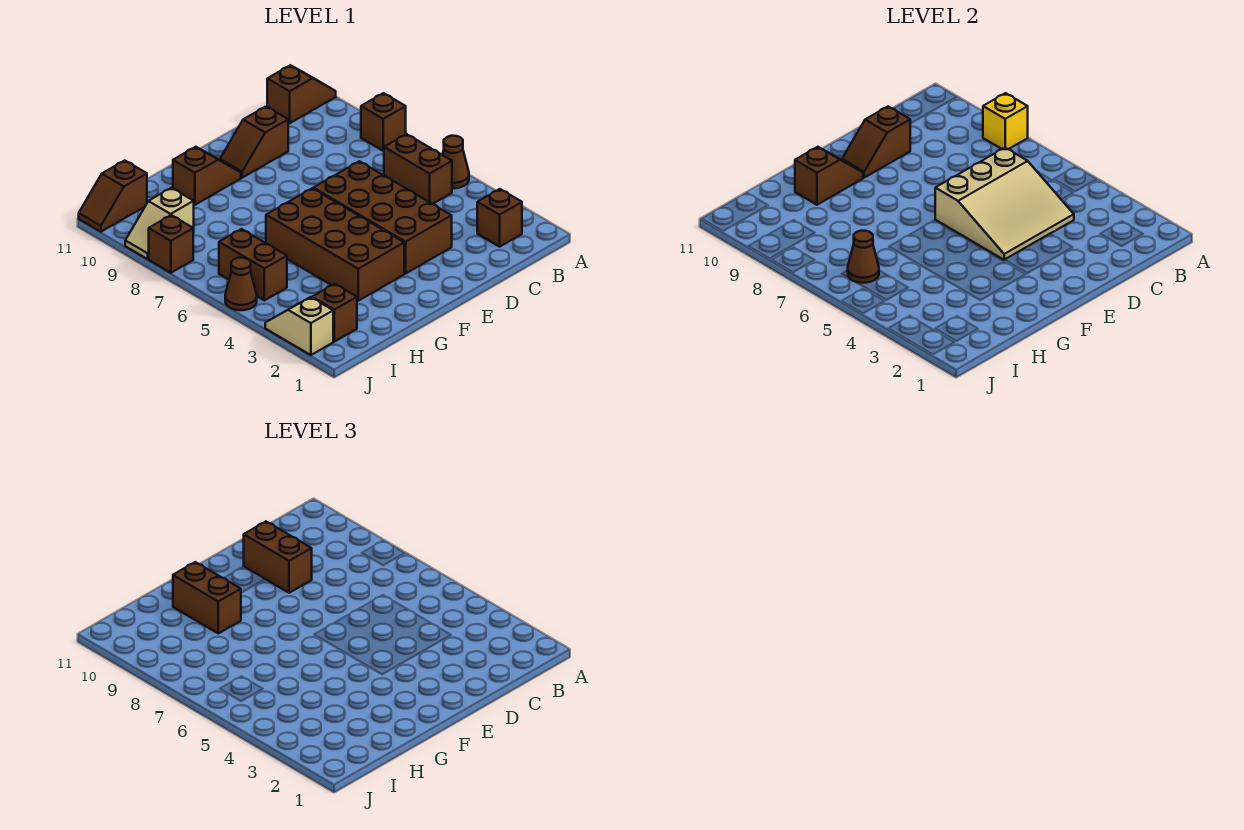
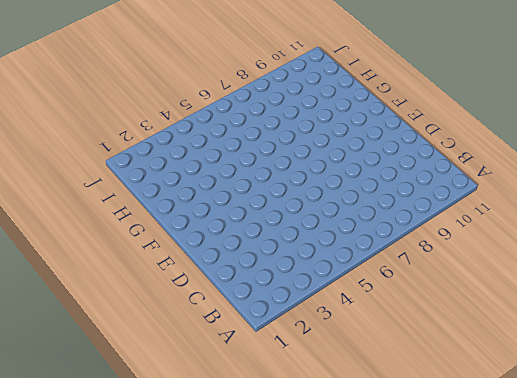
none -> brown cone A5 level 1
none -> brown brick A8 level 1
none -> brown slope A11:B11 level 1 top B

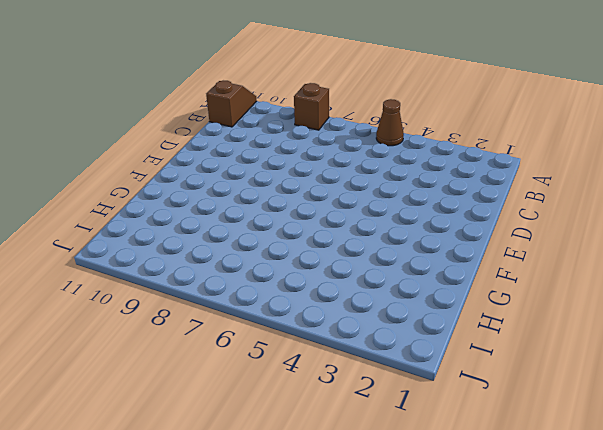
none -> brown brick B2 level 1
none -> brown brick B5:B6 level 1
none -> brown brick D3:E6 level 1

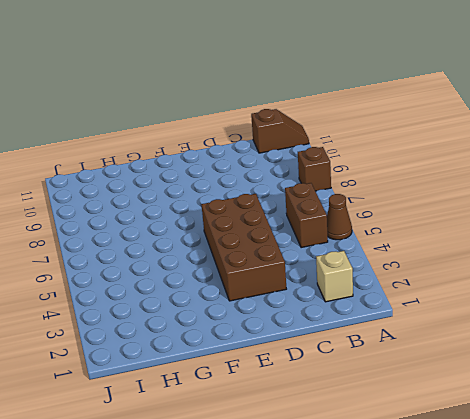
tan brick B2 level 1 -> brown brick B2 level 1
none -> brown slope D10:E10 level 1 top D
none -> brown brick F3:G6 level 1
none -> brown slope F10:G10 level 1 top G

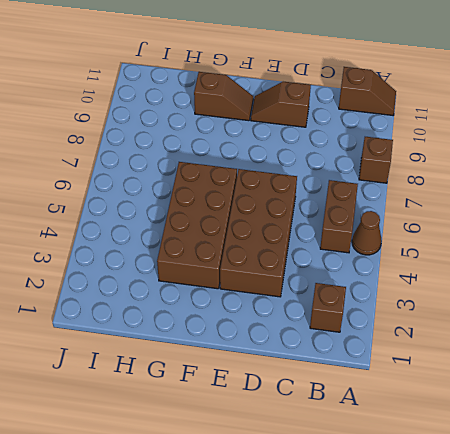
none -> brown brick I2 level 1
none -> brown brick I5:I6 level 1
none -> tan slope I9:J9 level 1 top I

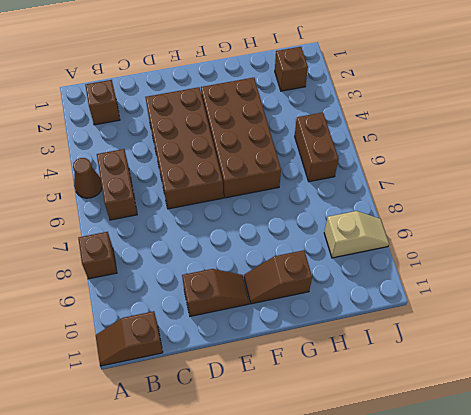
none -> brown slope I11:J11 level 1 top I
none -> tan slope J2:J3 level 1 top 2
none -> brown cone J5 level 1

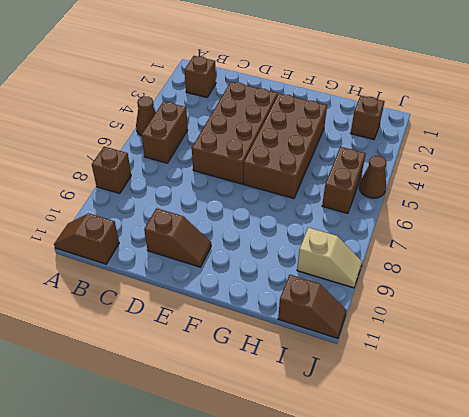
none -> brown slope F10:G10 level 1 top G
none -> tan slope J2:J3 level 1 top 2
none -> brown brick J8 level 1

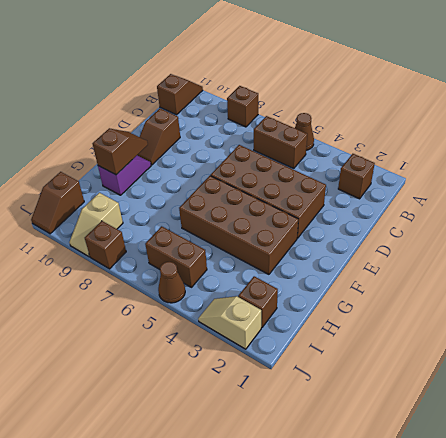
purple slope F10:G10 level 1 top G -> brown slope F10:G10 level 1 top G
none -> yellow brick A8 level 2
none -> tan slope C4:E6 level 2 top 6
none -> brown slope D10:E10 level 2 top D

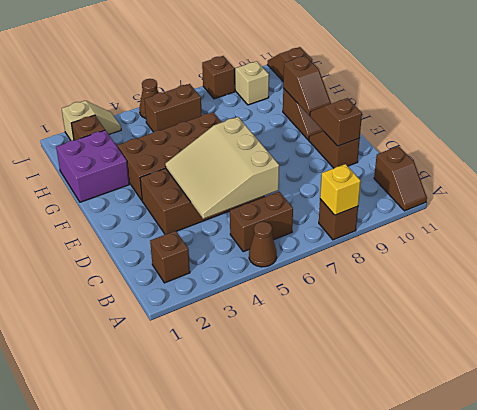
purple brick G1:H2 level 1 -> none
none -> brown cone I6 level 2
none -> brown brick D9:D10 level 3
none -> brown brick G9:G10 level 3

